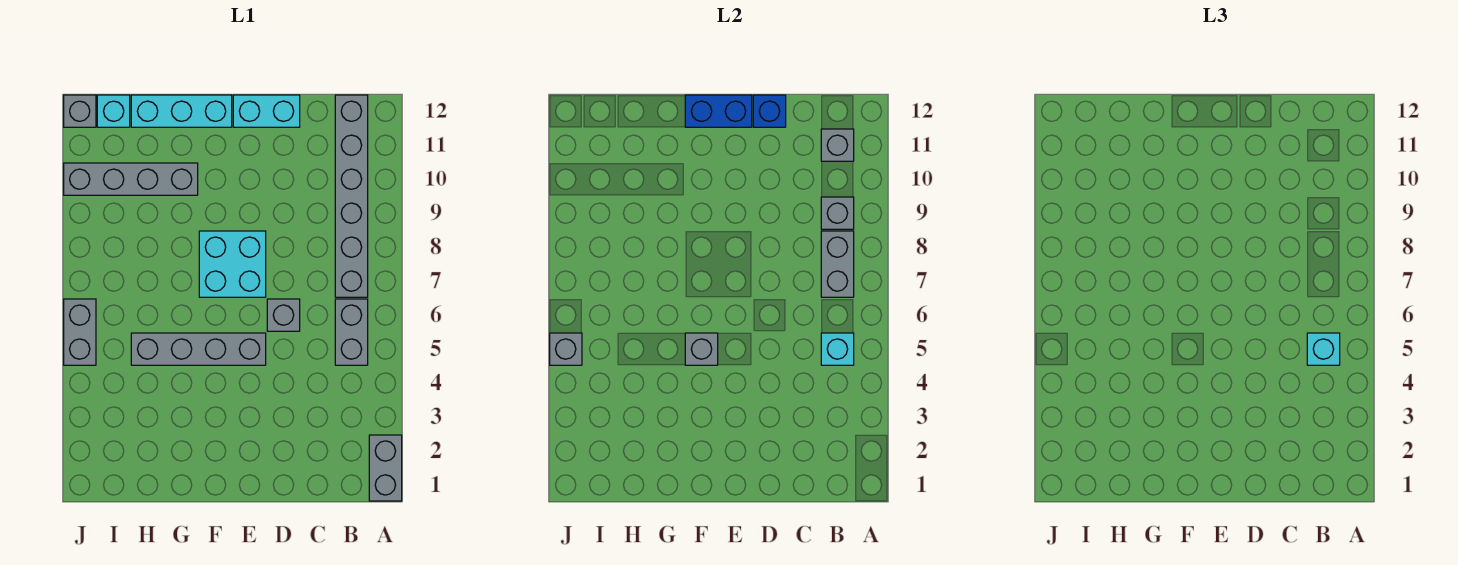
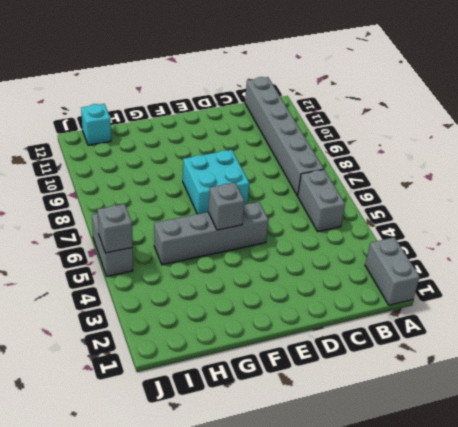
none -> grey brick D6 level 1
none -> cyan brick D12:E12 level 1
none -> cyan brick F12:H12 level 1

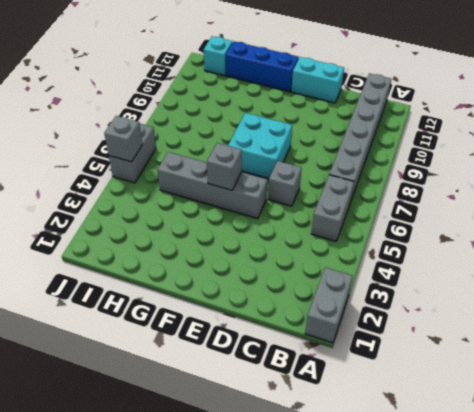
blue brick F12:H12 level 1 -> cyan brick F12:H12 level 1
none -> grey brick G10:J10 level 1
none -> grey brick J12 level 1
none -> cyan brick B5 level 2

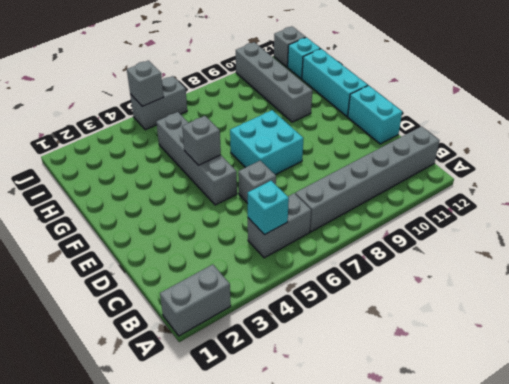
none -> grey brick B7:B8 level 2
none -> grey brick B9 level 2
none -> grey brick B11 level 2

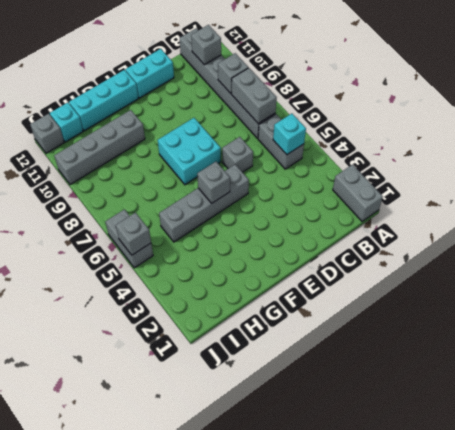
none -> blue brick D12 level 2
none -> blue brick E12:F12 level 2
none -> cyan brick B5 level 3

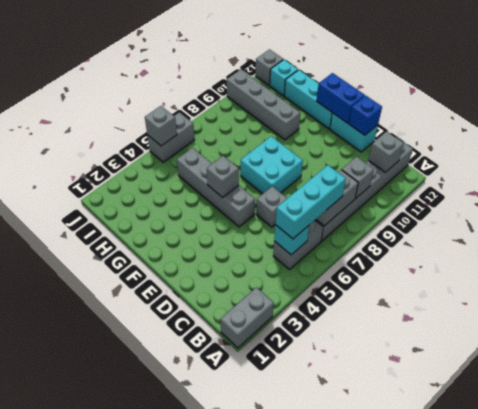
cyan brick B5:B7 level 3 -> cyan brick B5 level 3

